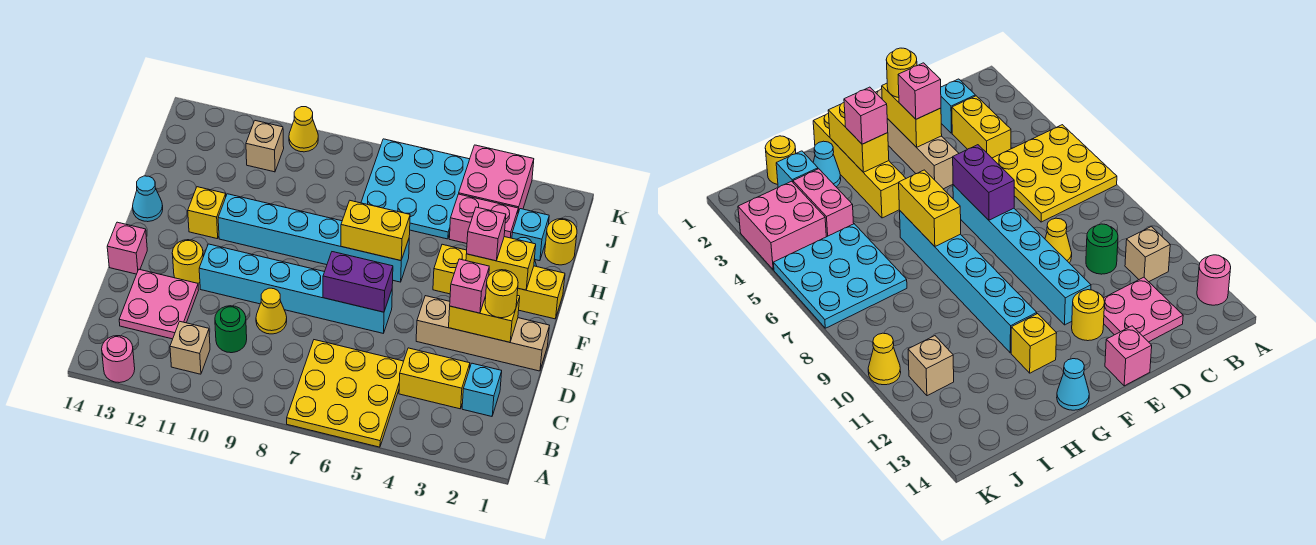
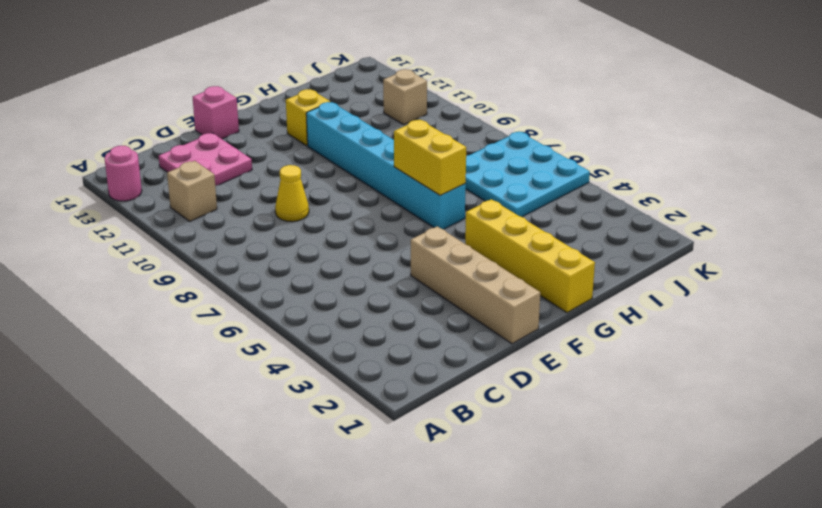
none -> yellow plate A5:C7 level 1
none -> cyan brick C2 level 1
none -> yellow brick C3:C4 level 1
none -> green round brick C10 level 1

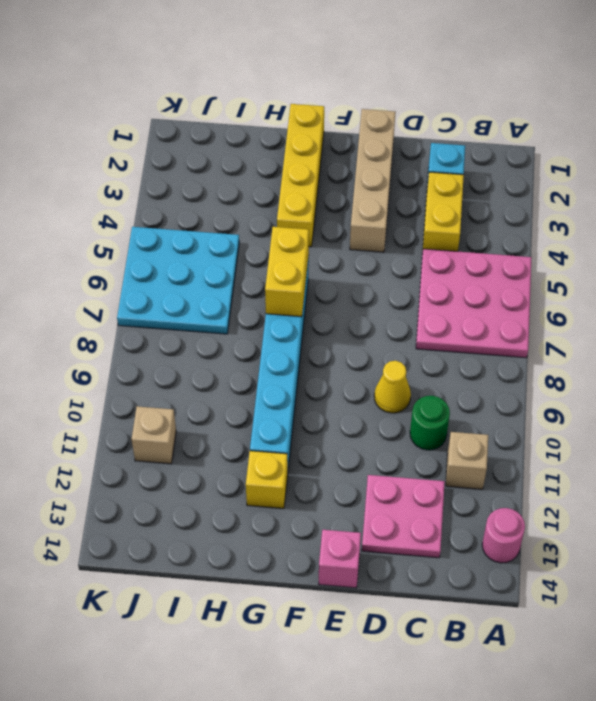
pink plate A5:C7 level 1 -> yellow plate A5:C7 level 1
none -> cyan brick E6:E11 level 1
none -> yellow round brick E12 level 1
none -> cyan cone G14 level 1
none -> cyan cone H2 level 1

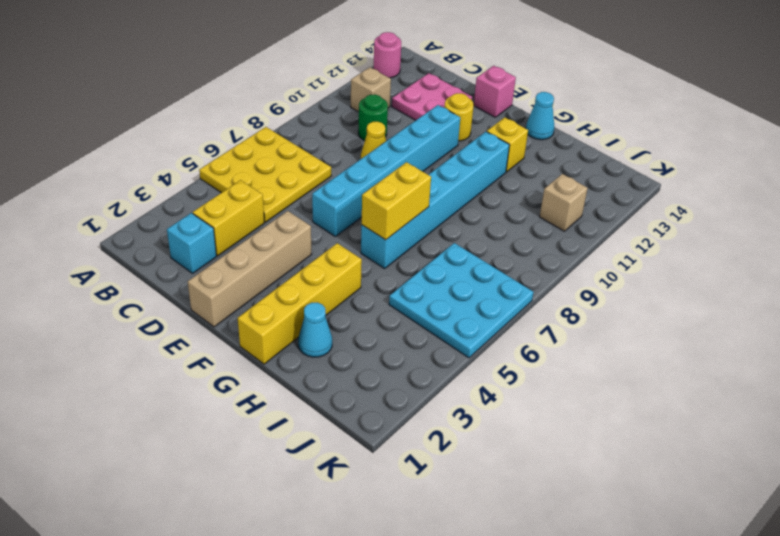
none -> yellow round brick I1 level 1
none -> cyan brick I2 level 1
none -> pink brick I3:I4 level 1
none -> pink brick J3:K4 level 1

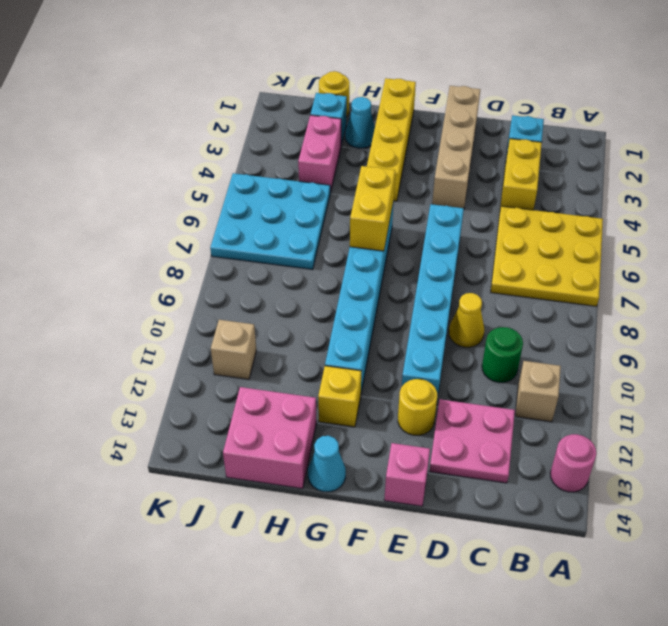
pink brick H13:I14 level 1 -> pink brick J3:K4 level 1
none -> yellow cone K10 level 1
none -> yellow brick E2:E3 level 2
none -> purple brick E6:E7 level 2
none -> yellow brick G2:G3 level 2

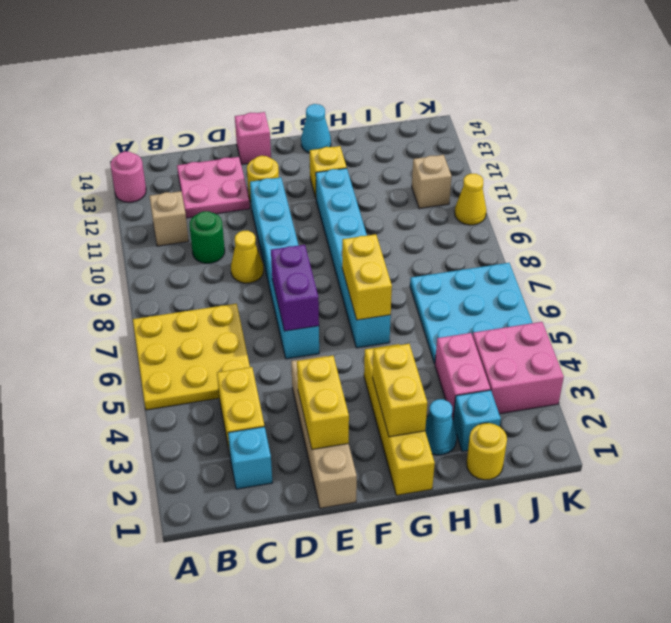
none -> yellow round brick E2 level 3
none -> pink brick E3 level 3
none -> pink brick G3 level 3

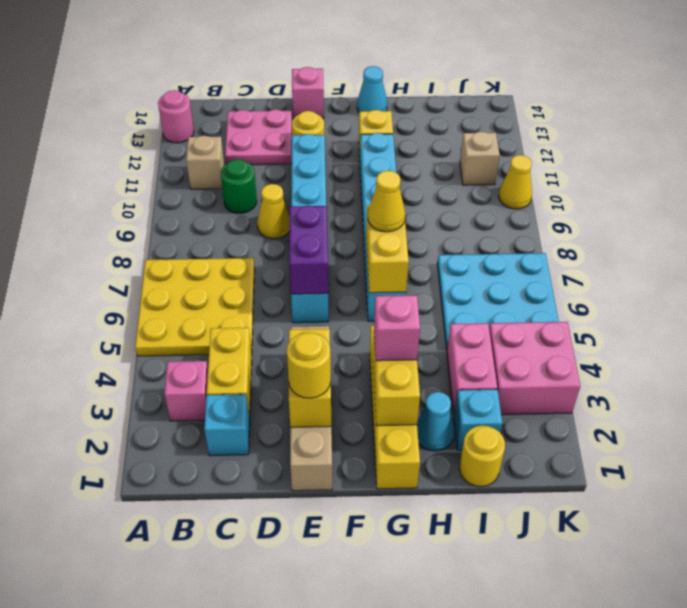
pink brick B3 level 1 -> pink brick E3 level 3
yellow cone G7 level 3 -> none

